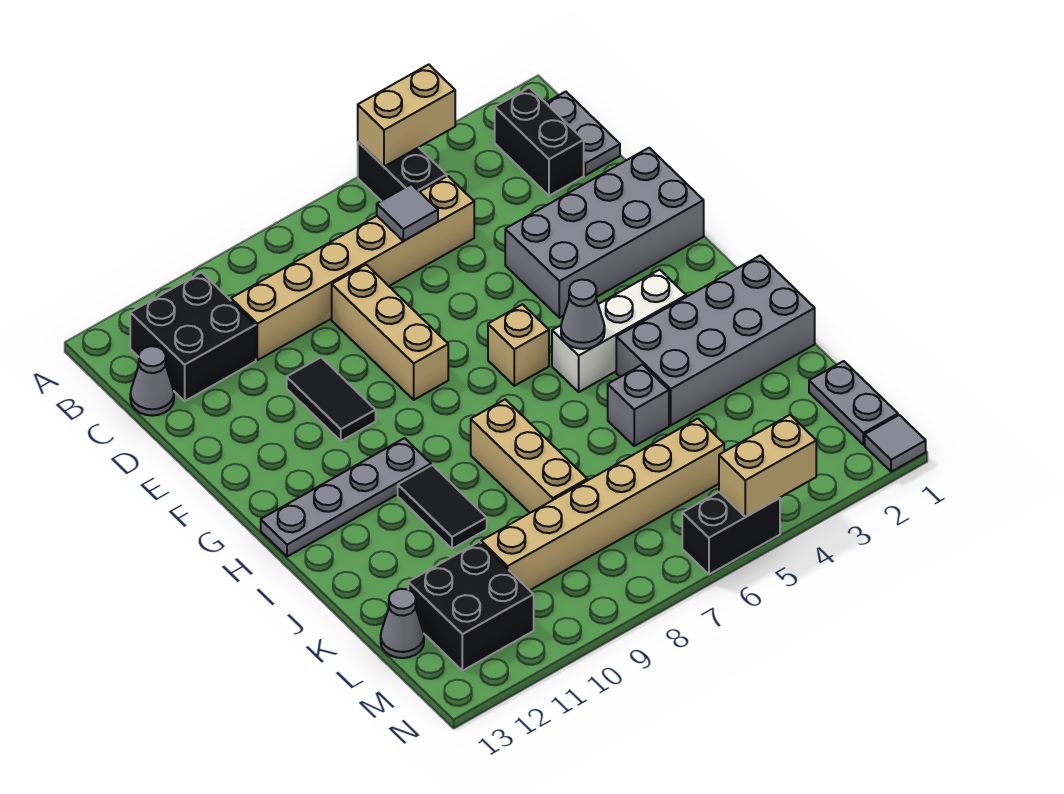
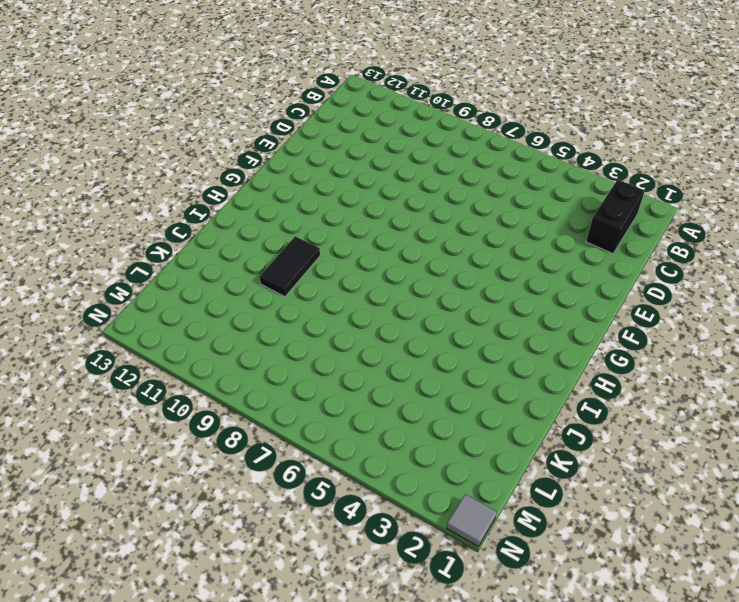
none -> black brick A5:B5 level 1
none -> grey plate B1:C1 level 1
none -> black brick B11:C12 level 1

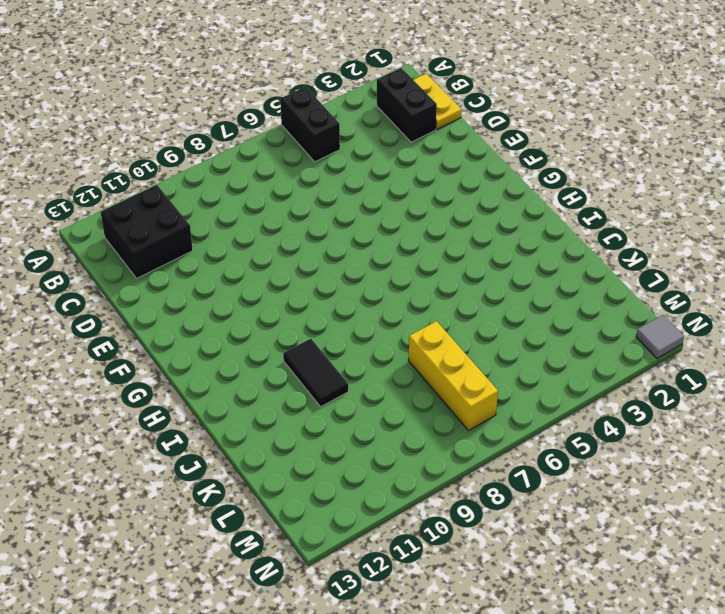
yellow plate B1:C1 level 1 -> grey plate B1:C1 level 1
yellow brick K7:M7 level 1 -> tan brick L5:L10 level 1
none -> tan brick C5:C10 level 1
none -> grey cone C13 level 1
none -> tan brick D8:F8 level 1

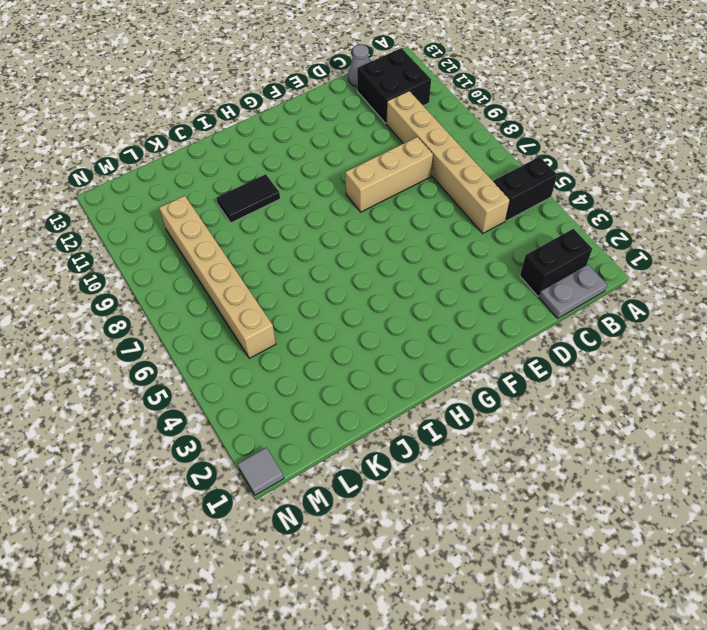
none -> grey brick E1:F4 level 1
none -> black tile E10:F10 level 1
none -> tan brick G6 level 1

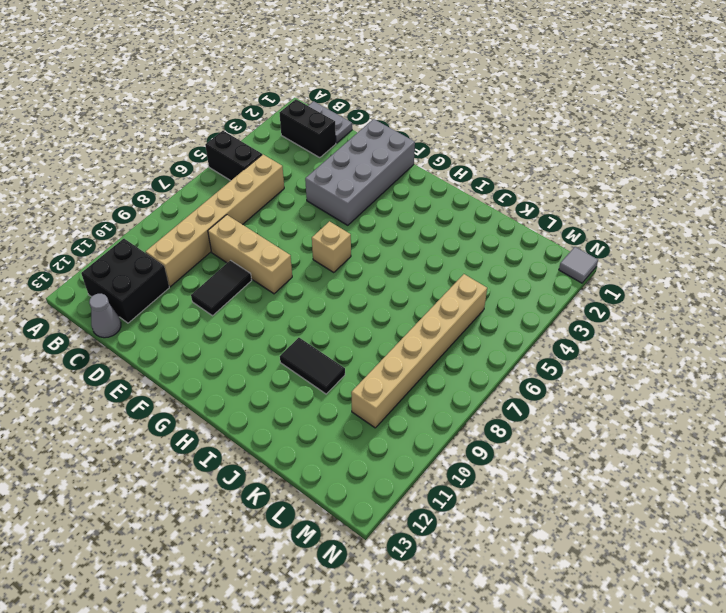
black tile E9:E10 level 1 -> black tile E10:F10 level 1
none -> white brick H3:H5 level 1
none -> grey plate H10:H13 level 1
none -> grey brick I1:J4 level 1

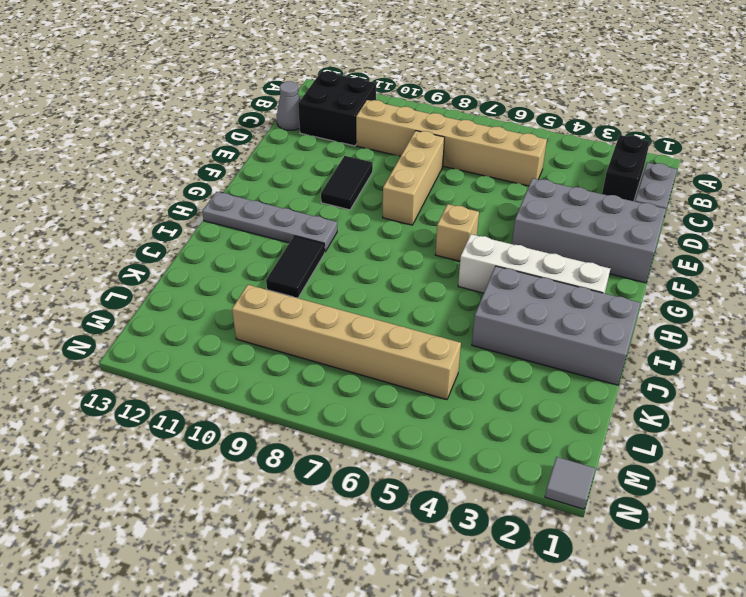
white brick H2:H5 level 1 -> white brick H3:H5 level 1
none -> black brick A5:B5 level 1
none -> tan brick I8:K8 level 1
none -> grey brick J5 level 1

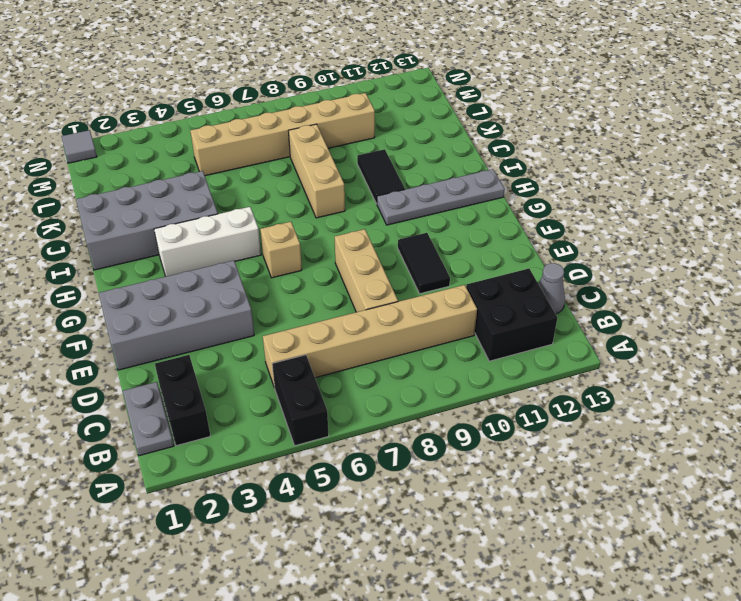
none -> grey brick J5 level 1
none -> grey plate L1:M1 level 1
none -> black brick L11:M12 level 1

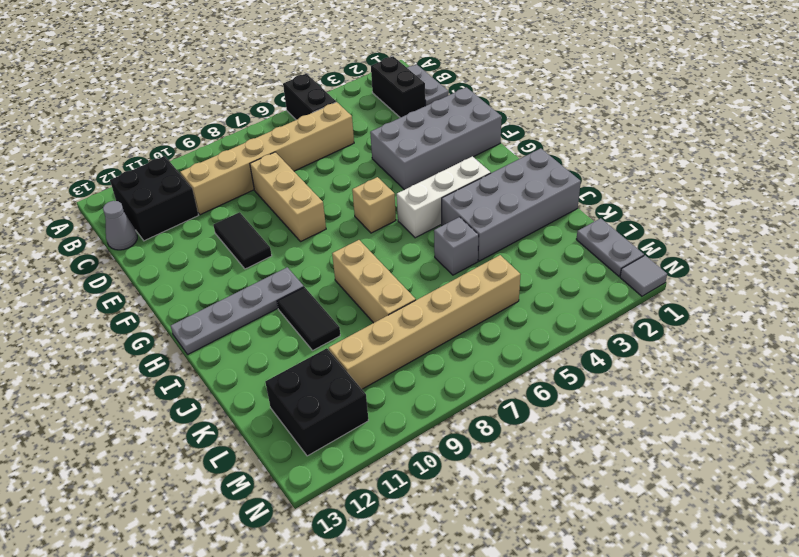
none -> grey cone L13 level 1
none -> black brick N5:N6 level 1
none -> tan brick A4:A5 level 2

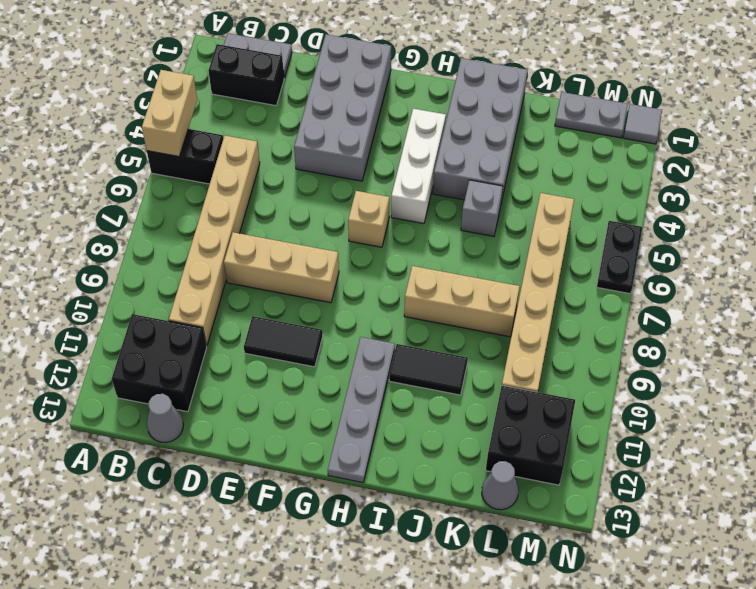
black plate N5:N6 level 1 -> black brick N5:N6 level 1
none -> grey tile C6 level 2
none -> grey cone H5 level 2
none -> tan brick N4:N5 level 2

